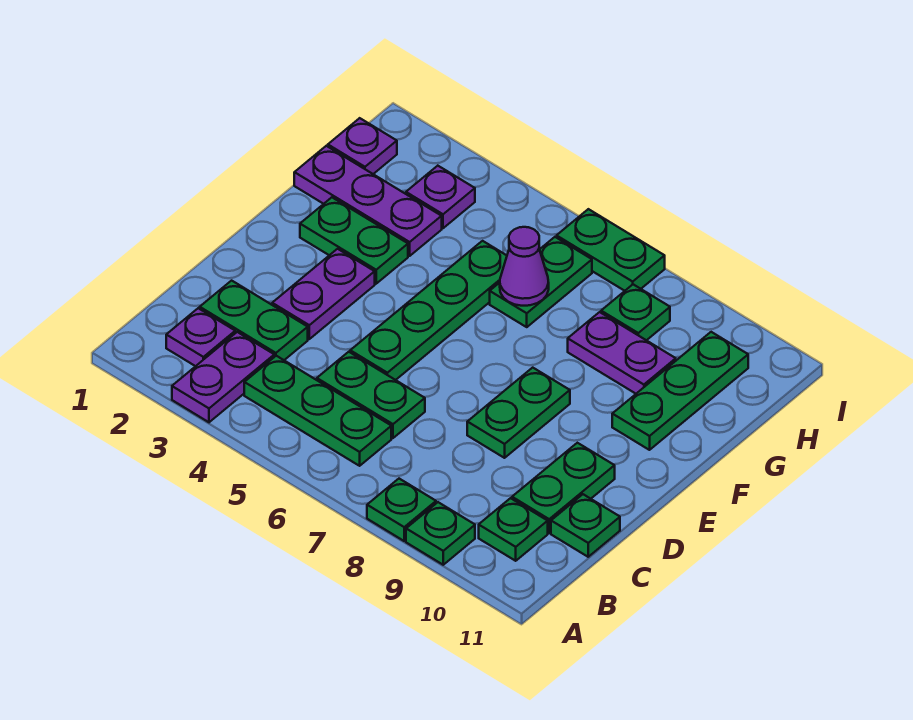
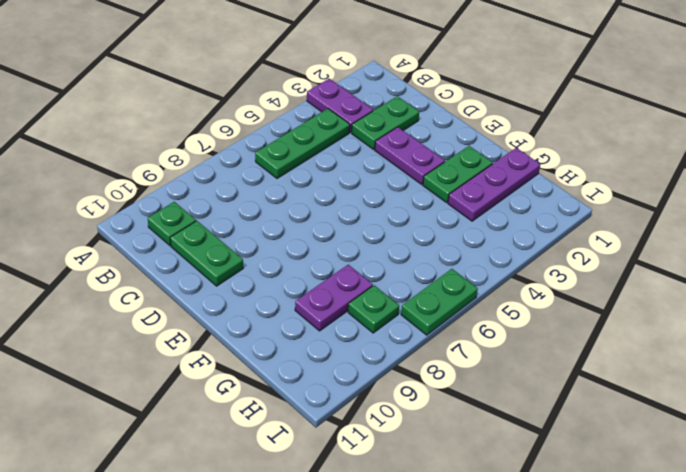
none -> green plate A8 level 1
none -> green plate A9 level 1
none -> purple plate B2 level 1

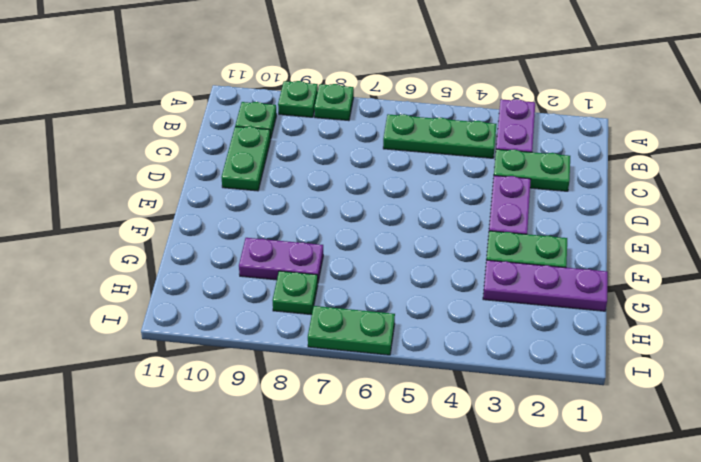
none -> purple plate B2 level 1
none -> green plate C5:C6 level 1
none -> green plate C11 level 1

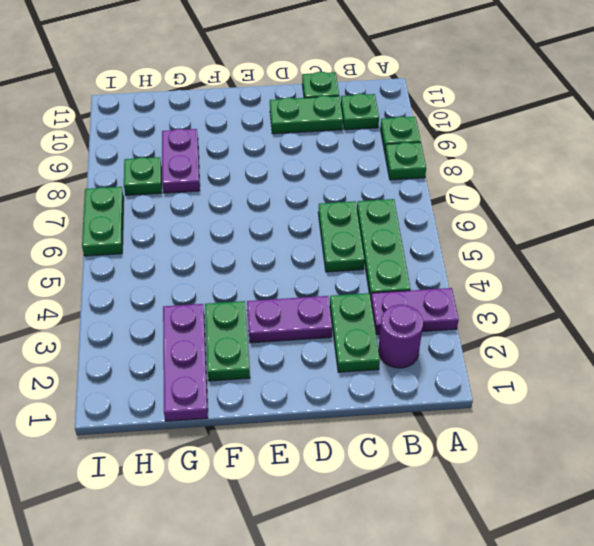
purple round brick B2 level 1 -> purple plate B2 level 1
none -> green plate D5:G5 level 1
none -> green plate D8:E8 level 1
none -> green plate F10:H10 level 1

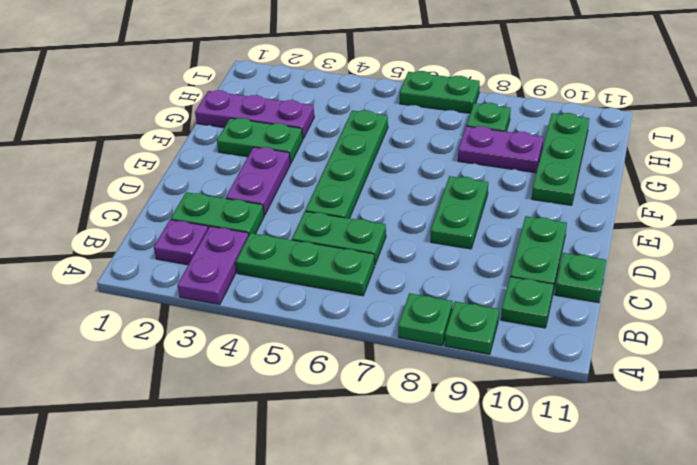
none -> green plate G6:H6 level 1
none -> purple plate H1 level 1
none -> purple plate H3 level 1

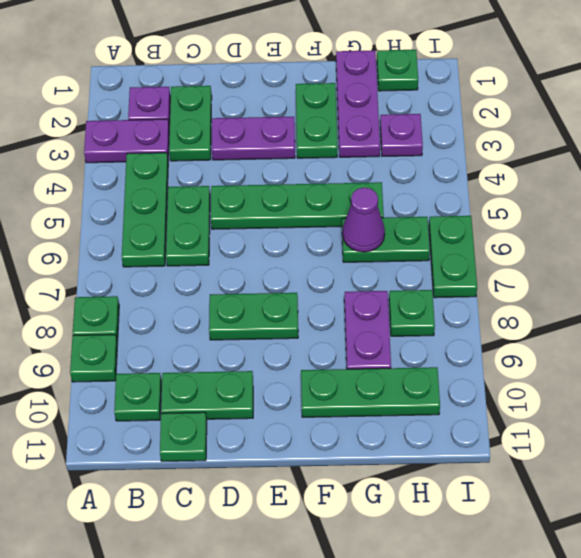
green plate H1 level 1 -> purple plate H1 level 1

